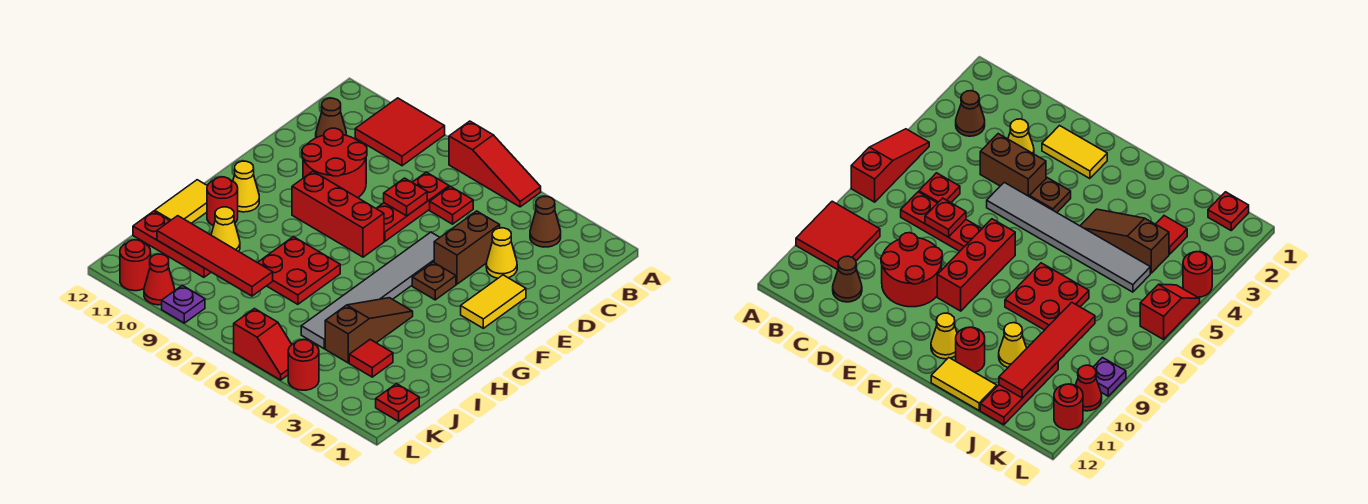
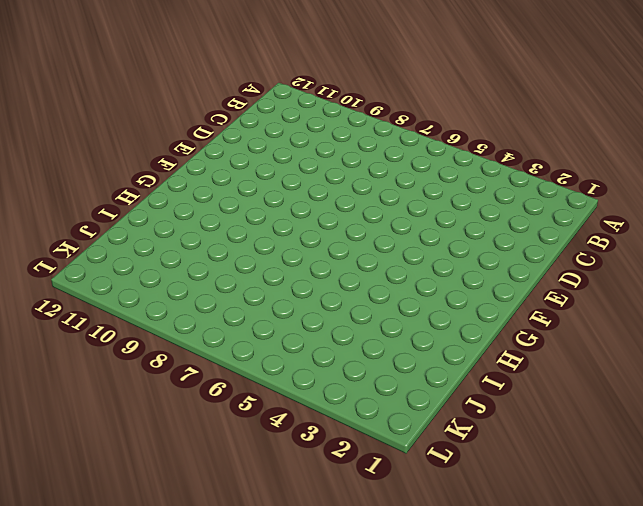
none -> red slope A5:A7 level 1 top 7
none -> red tile A9:B10 level 1
none -> brown cone B3 level 1

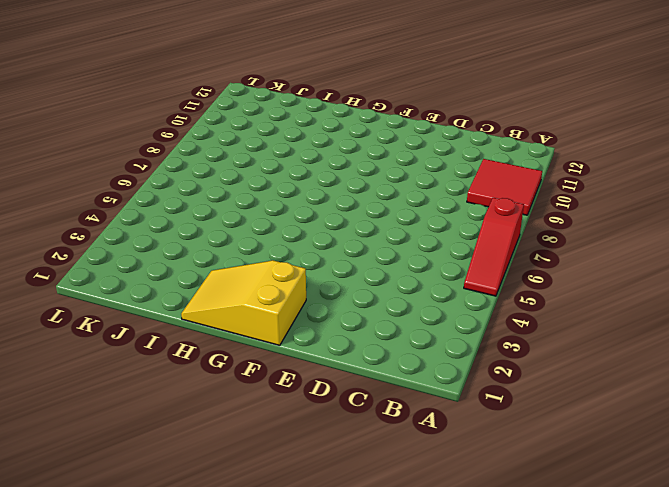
yellow slope F1:H2 level 1 top F -> yellow tile E2:F2 level 1
none -> brown cone B3 level 1
none -> red plate C6 level 1
none -> red plate C7:E7 level 1

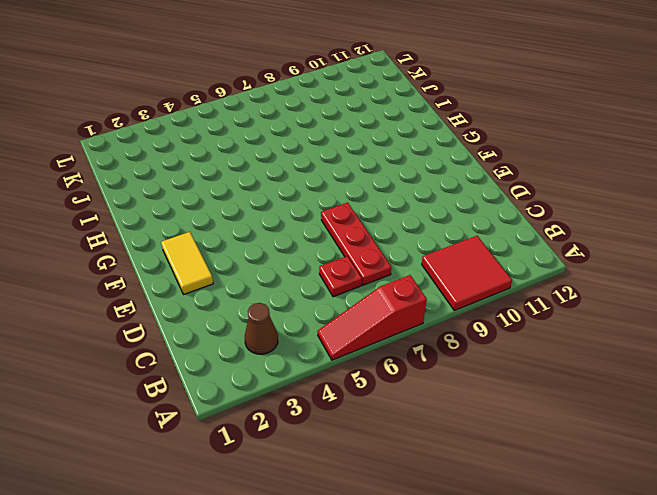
none -> brown cone C11 level 1
none -> yellow cone D3 level 1
none -> brown brick D4:E4 level 1

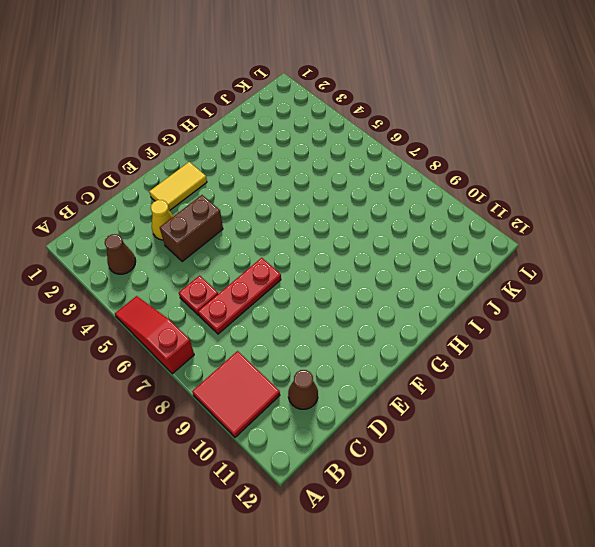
none -> red round brick D9:E10 level 1
none -> grey tile E5:J5 level 1
none -> brown plate F4 level 1

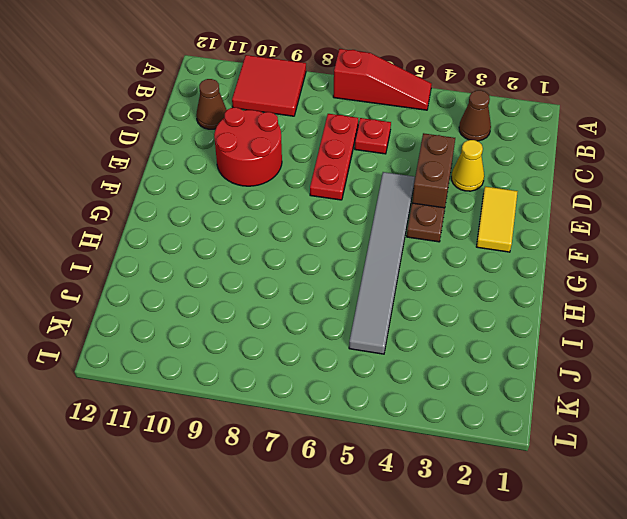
none -> red brick F7:F9 level 1
none -> yellow cone G11 level 1
none -> brown slope H4:J4 level 1 top J

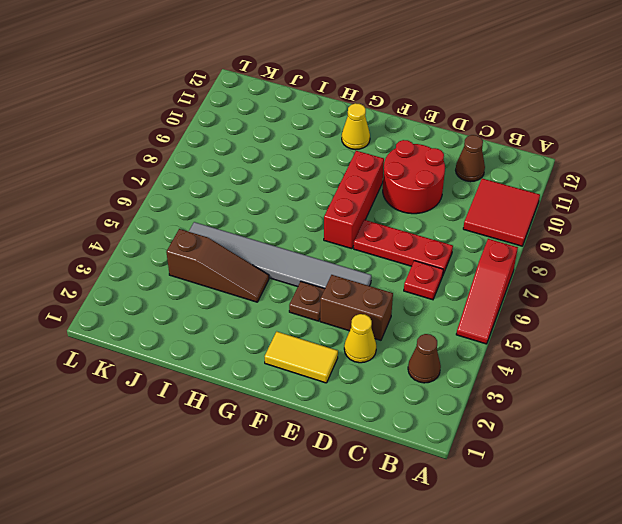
none -> red plate H7:I8 level 1
none -> red round brick H11 level 1
none -> yellow tile H12:I12 level 1

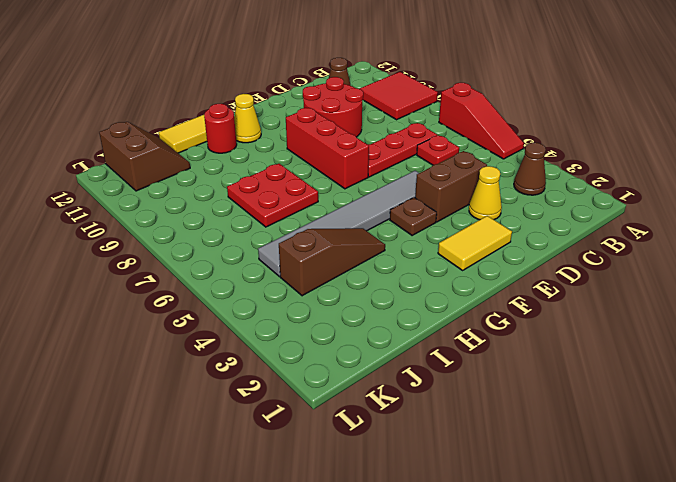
brown slope J11:K12 level 1 top K -> red plate J10:J12 level 1
none -> yellow cone I10 level 1
none -> red tile J3 level 1
none -> red plate K1 level 1

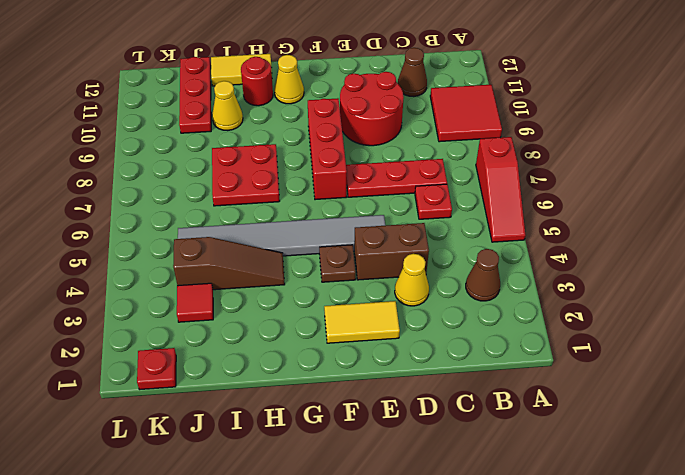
none -> red round brick L4 level 1
none -> red slope L5:L6 level 1 top 6
none -> purple plate L9 level 1

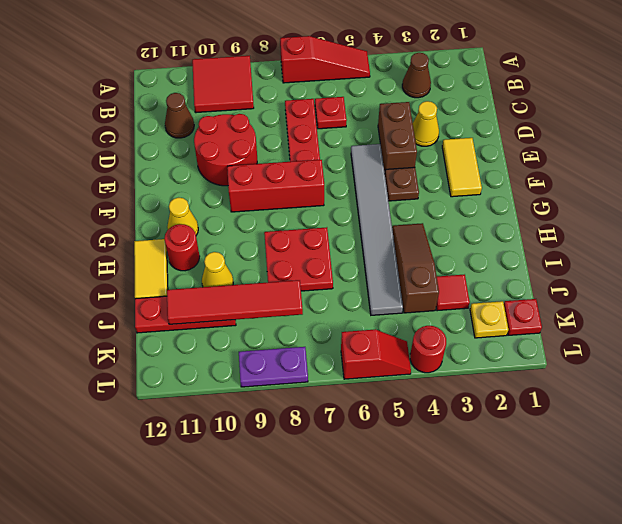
yellow plate K2 level 1 -> none
purple plate L8:L9 level 1 -> purple plate L9 level 1
none -> red cone L10 level 1
none -> red round brick L11 level 1
none -> red plate D7 level 2

